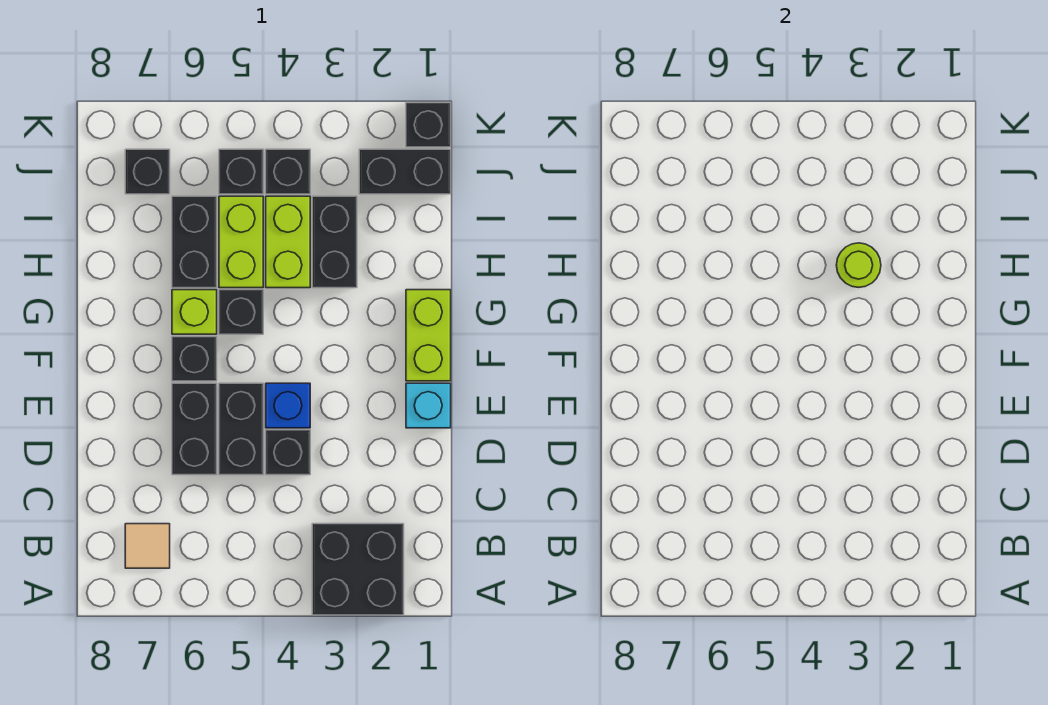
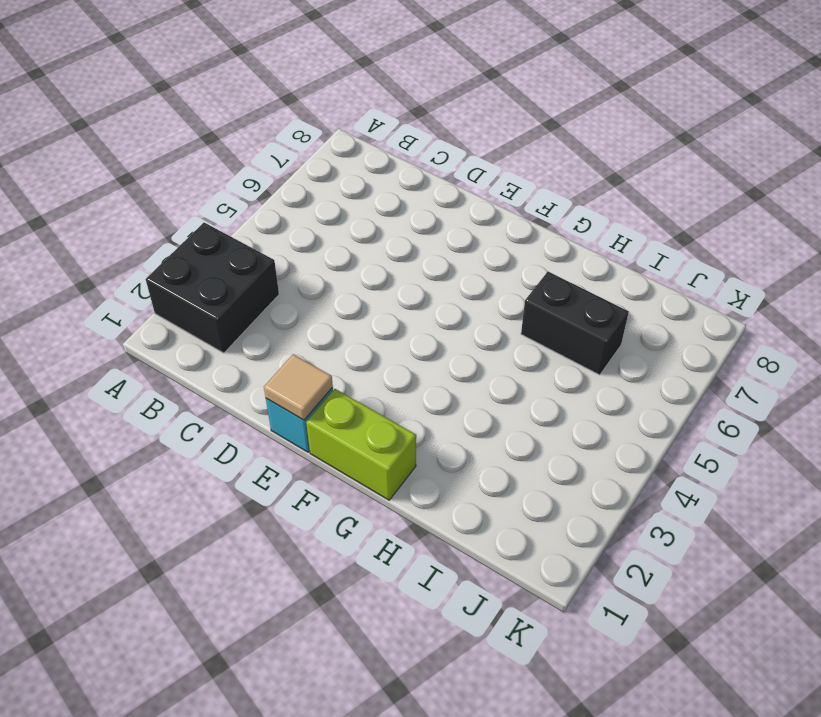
tan tile E1 level 2 -> tan tile B7 level 1
none -> black brick D4 level 1
none -> black brick D5:E5 level 1
none -> black brick D6:E6 level 1

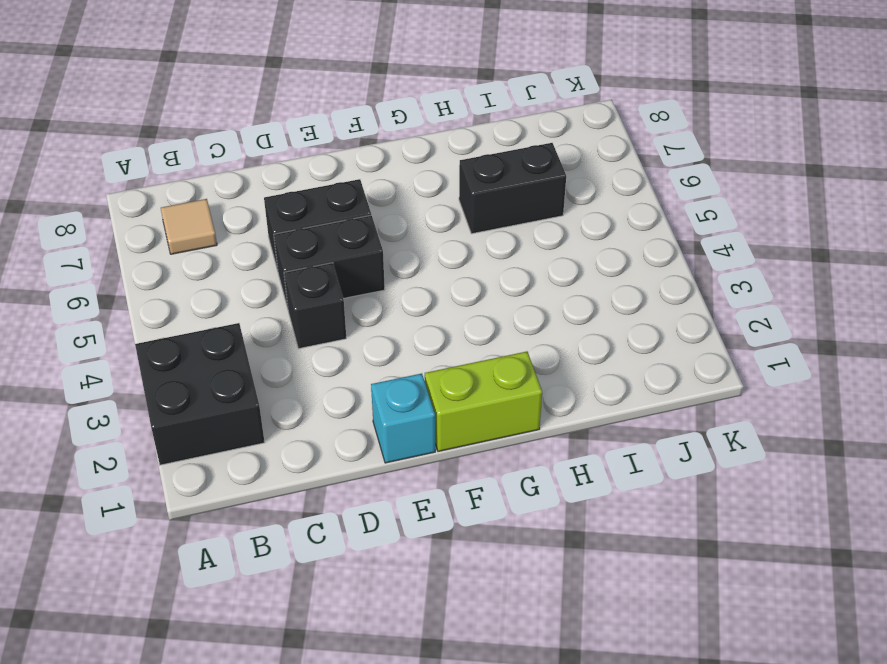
none -> blue brick E4 level 1
none -> black brick F6 level 1
none -> black brick G5 level 1

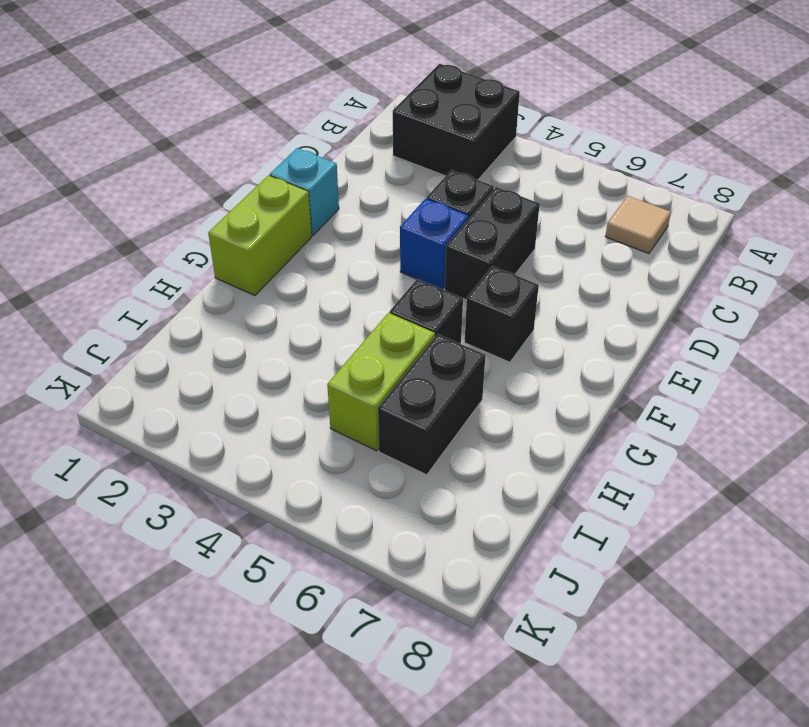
none -> black brick D6:E6 level 1
none -> lime brick G6 level 1
none -> black brick H3:I3 level 1

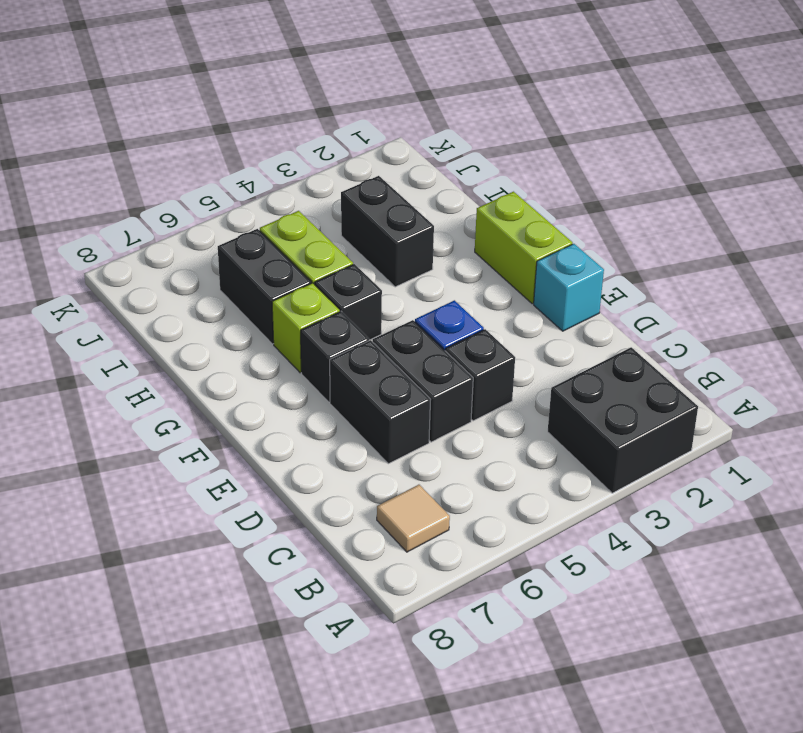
none -> lime brick H4:I4 level 1
none -> black brick J1:J2 level 1
none -> black brick J4 level 1

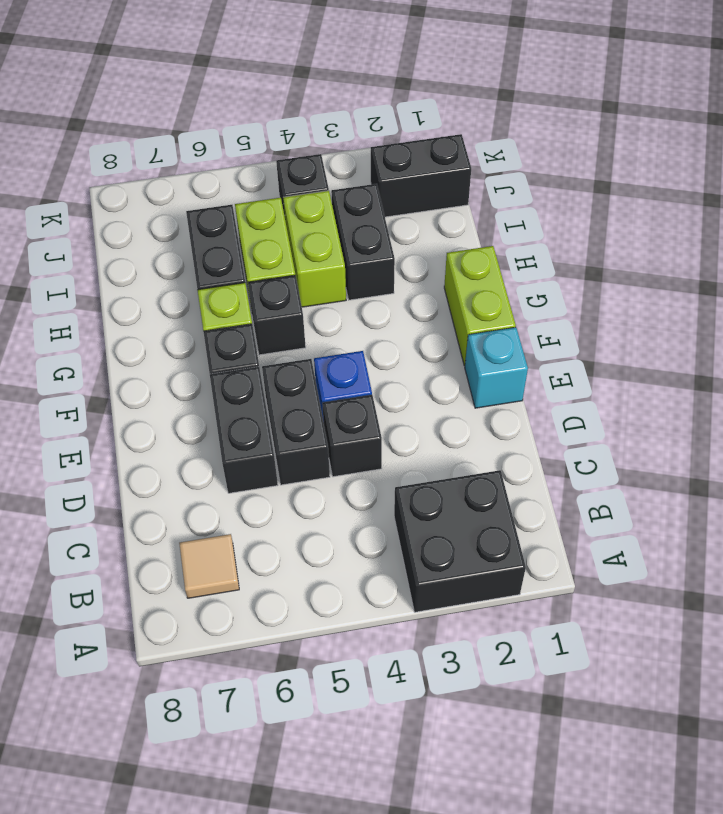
none -> black brick J5 level 1
none -> black brick J7 level 1
none -> black brick K1 level 1

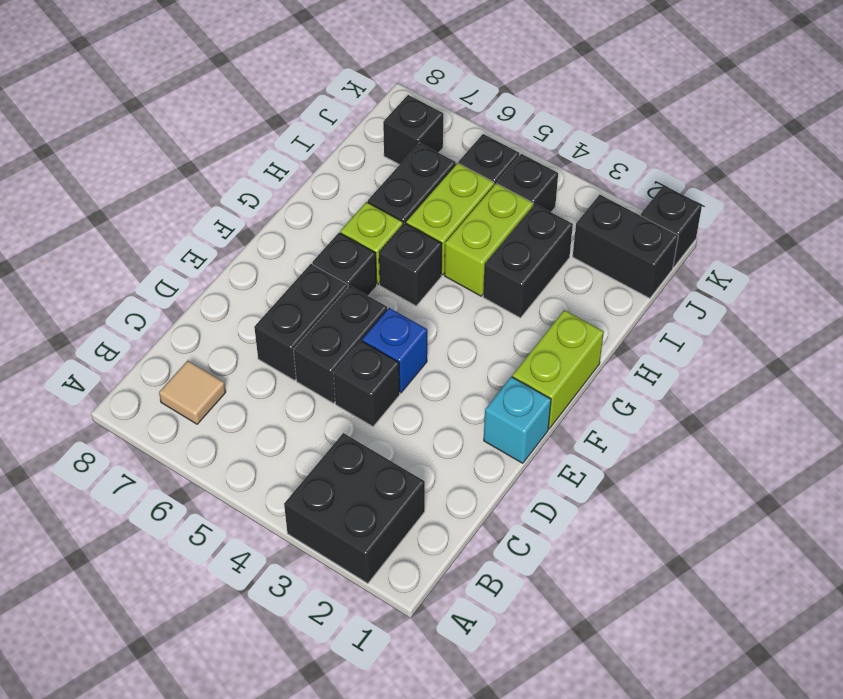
none -> lime round brick H3 level 2

